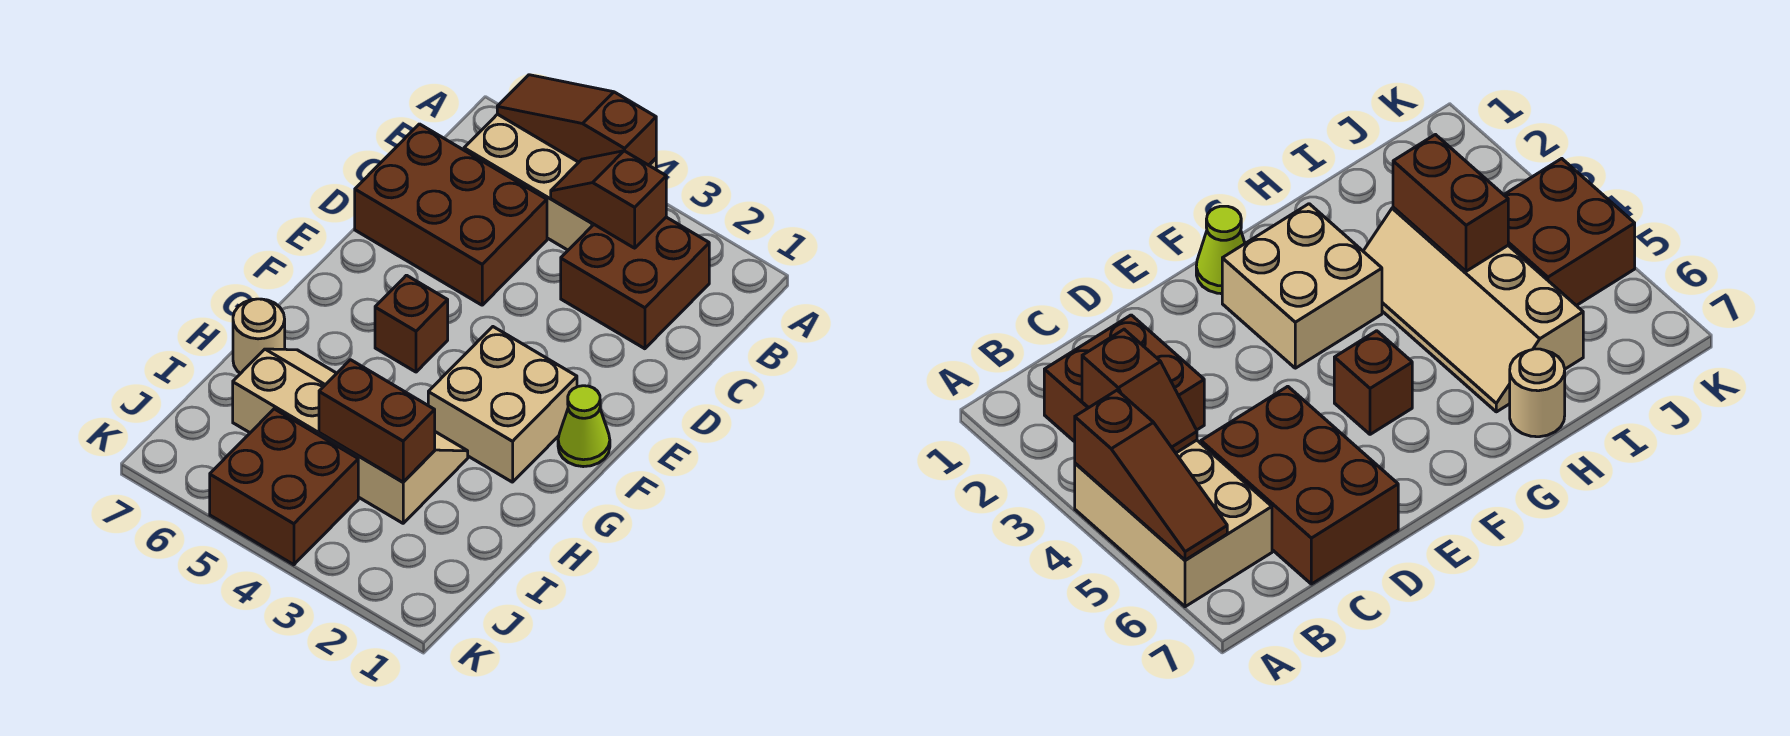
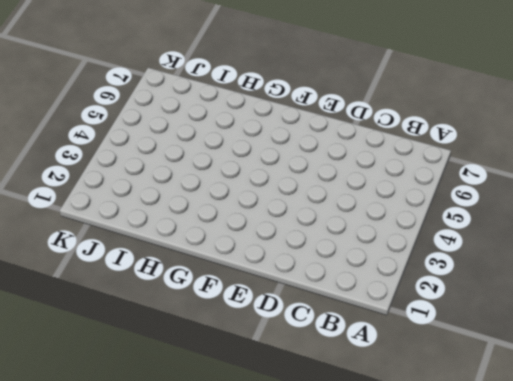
none -> tan brick A4:B6 level 1
none -> brown brick B2:C3 level 1
none -> brown brick C5:D7 level 1

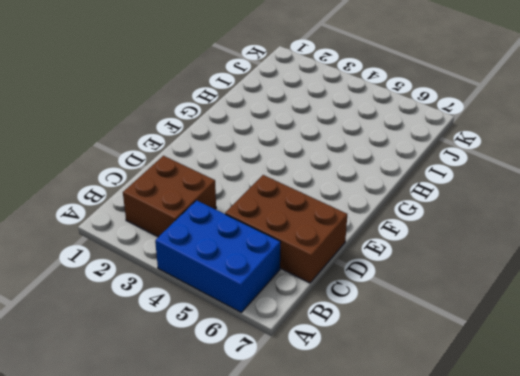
blue brick A4:B6 level 1 -> tan brick A4:B6 level 1
none -> lime cone F1 level 1
none -> tan brick F2:G3 level 1
none -> brown brick F5 level 1

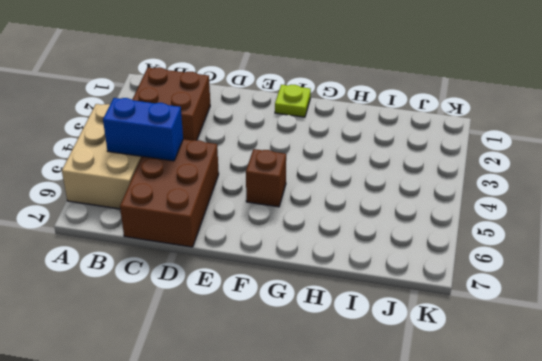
blue brick B5:C5 level 2 -> none
lime plate F1 level 1 -> lime cone F1 level 1
none -> tan brick F2:G3 level 1
none -> tan slope H3:I6 level 1 top I
none -> tan round brick H7 level 1

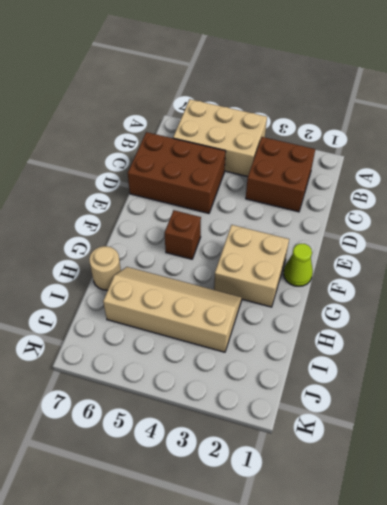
none -> brown brick J4:K5 level 1
none -> brown slope A4:A6 level 2 top 4
none -> brown slope B3:B4 level 2 top 3

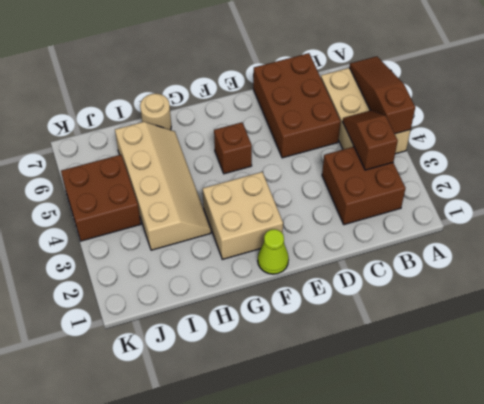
none -> brown brick I3:I4 level 2

